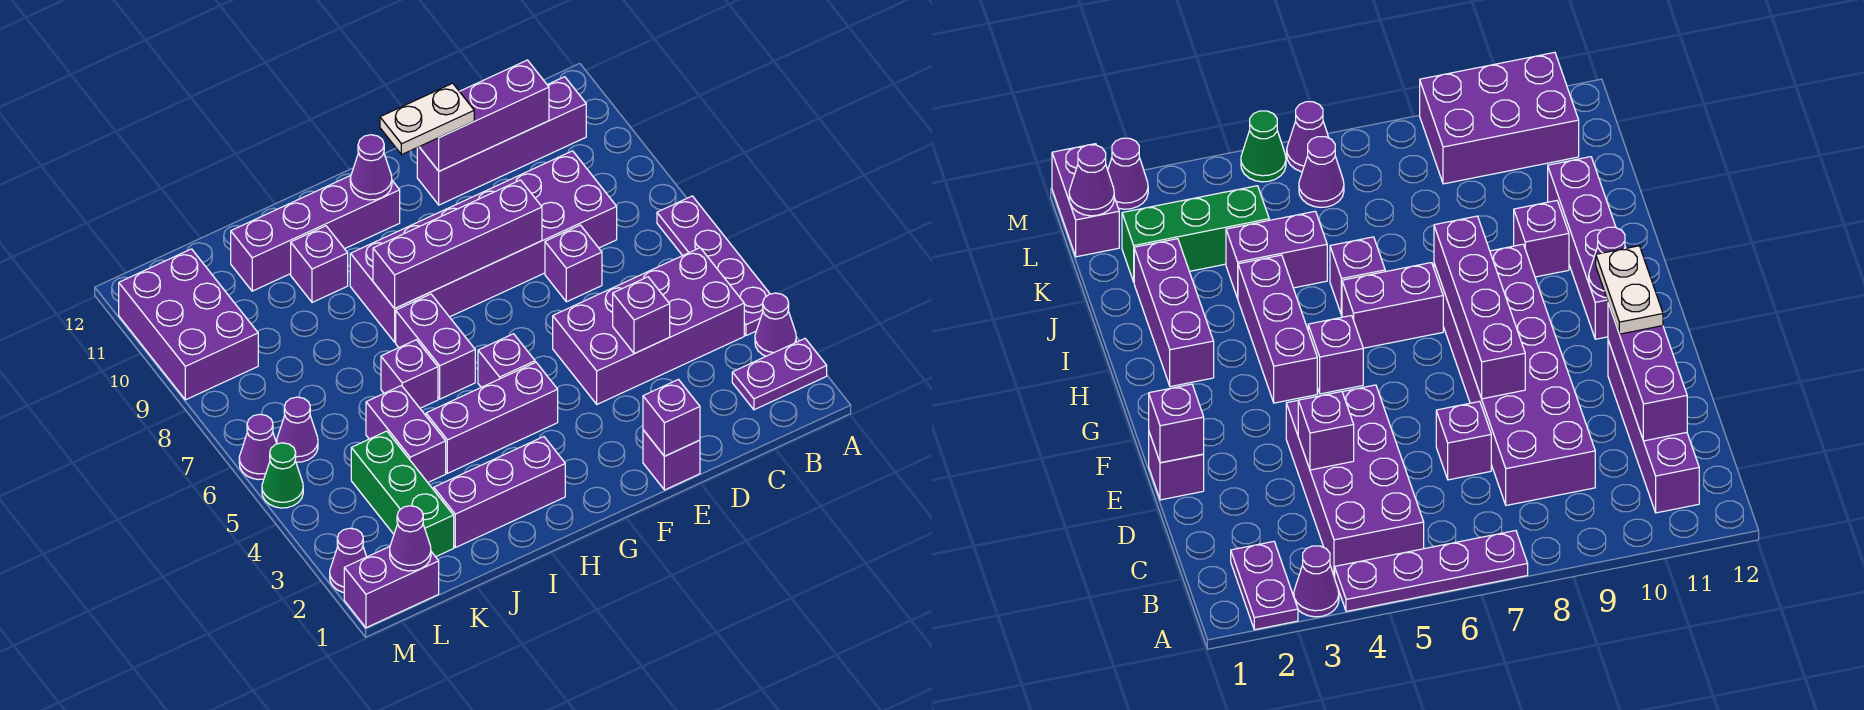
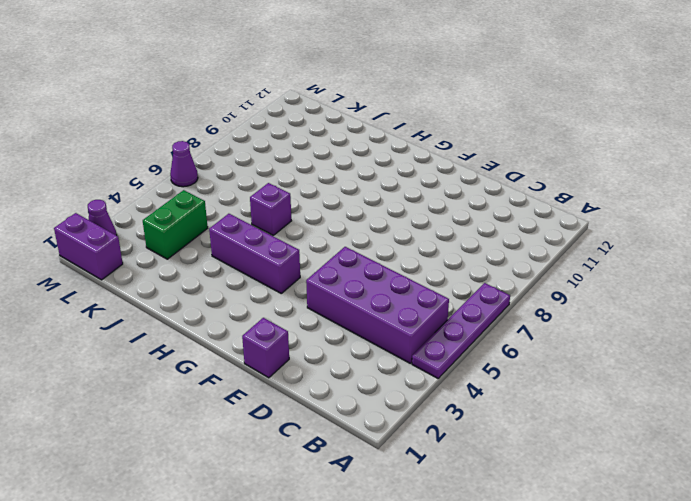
green brick K3:K4 level 1 -> green brick K2:K4 level 1
none -> purple plate A2:B2 level 1
none -> purple cone A3 level 1
none -> purple brick B11:E11 level 1
none -> purple brick C8:H9 level 1

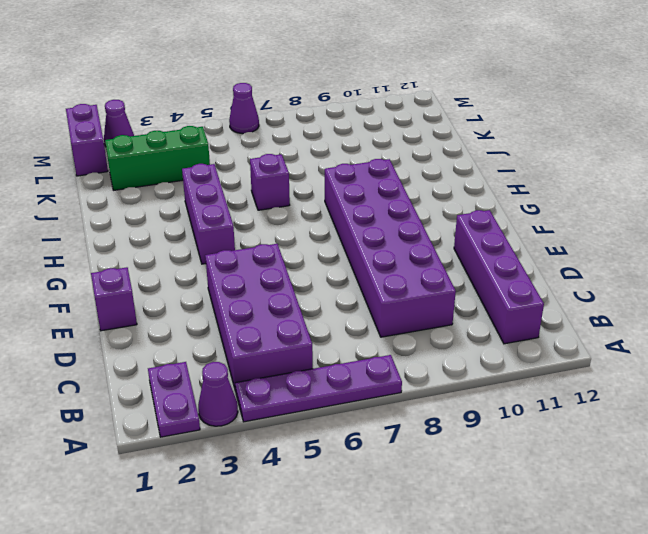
none -> purple brick D7 level 1
none -> purple brick G5 level 1
none -> purple brick G11:J11 level 1
none -> purple brick H2:J2 level 1

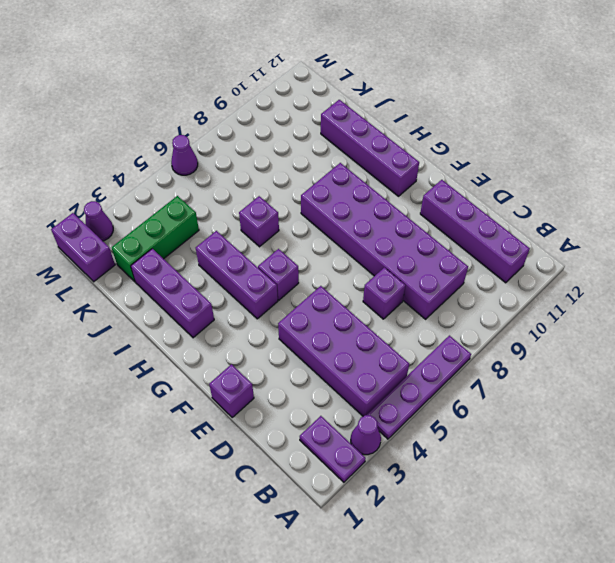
none -> purple brick H6:H7 level 1
none -> purple brick I10 level 1
none -> purple brick J4:J5 level 1
none -> purple cone L6 level 1

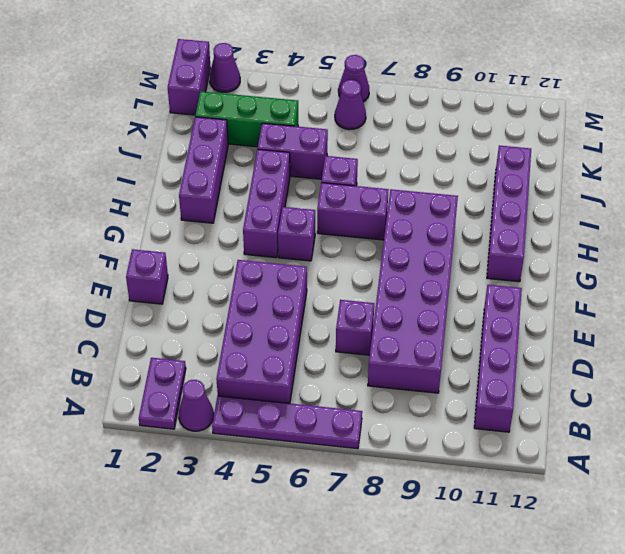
none -> purple brick I10 level 1
none -> purple brick L9:M11 level 1
none -> green cone M5 level 1
none -> purple brick C11:E11 level 2

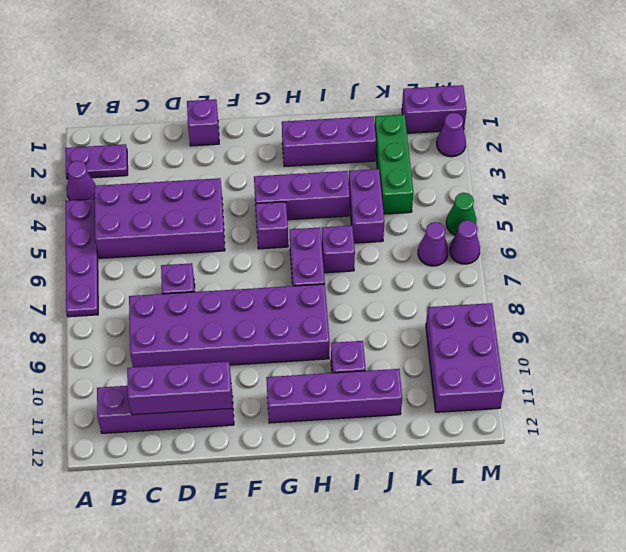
none -> purple brick D4 level 2
none -> purple brick E1 level 2
none -> purple brick E8:H8 level 2
none -> purple cone G11 level 2

